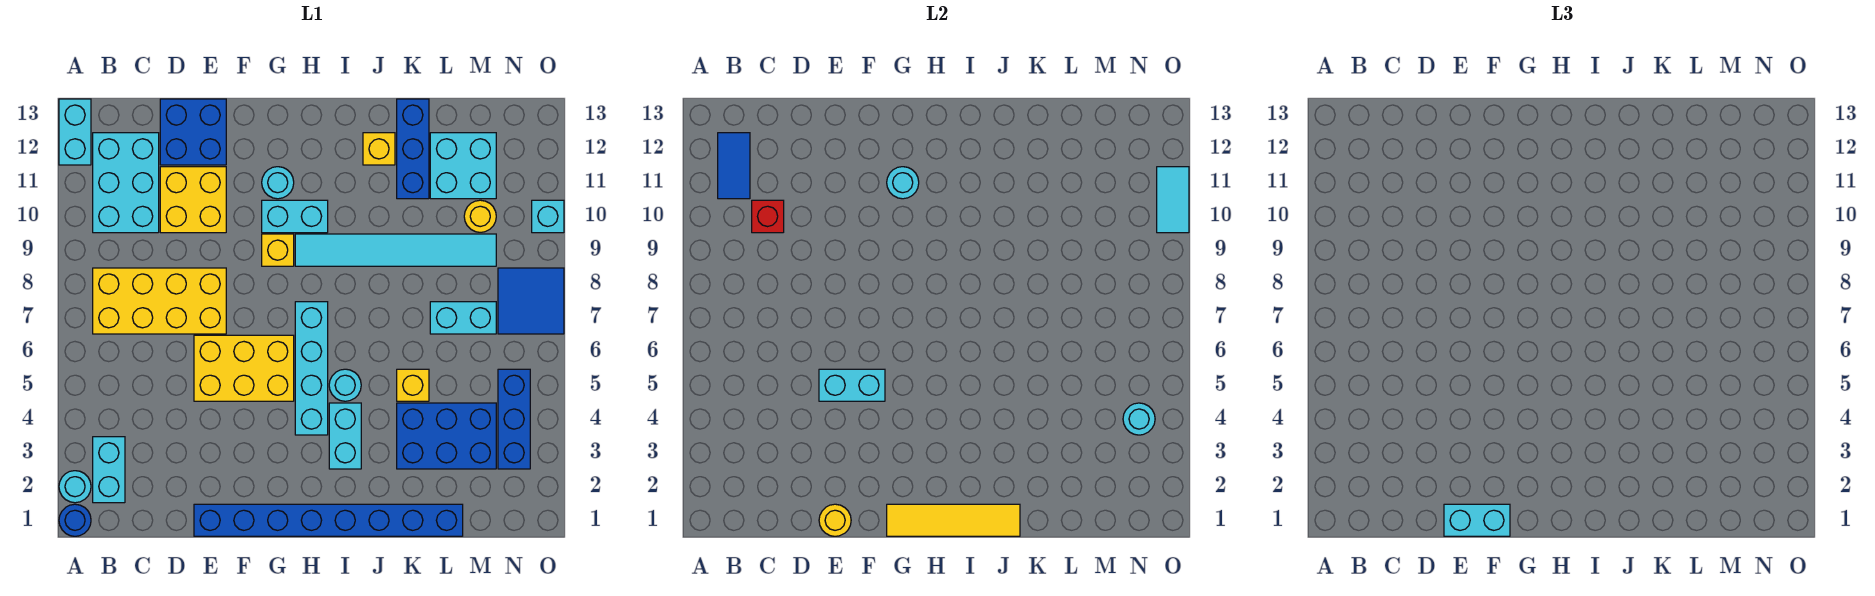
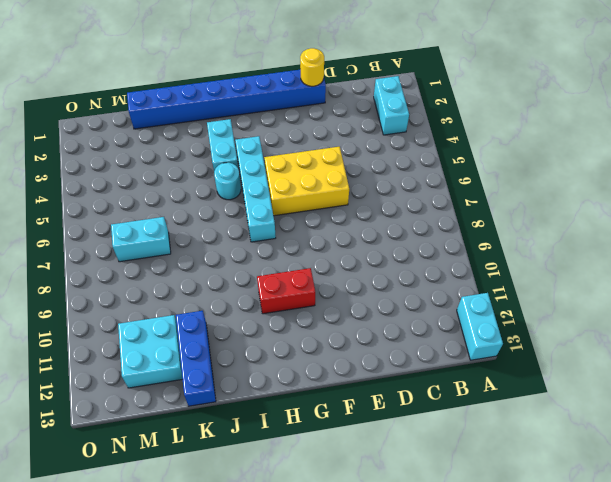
red brick G10:H10 level 1 -> cyan brick G10:H10 level 1
none -> blue round brick A1 level 1
none -> cyan round brick A2 level 1
none -> yellow brick B7:E8 level 1
none -> cyan brick B10:C12 level 1

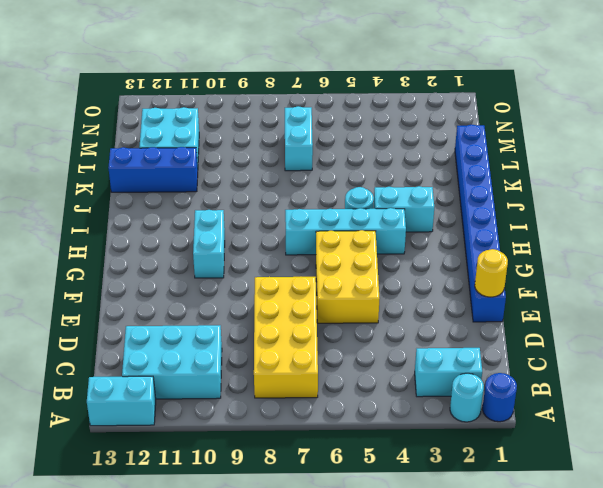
none -> yellow brick D10:E11 level 1
none -> blue brick D12:E13 level 1
none -> yellow brick G9 level 1
none -> cyan round brick G11 level 1

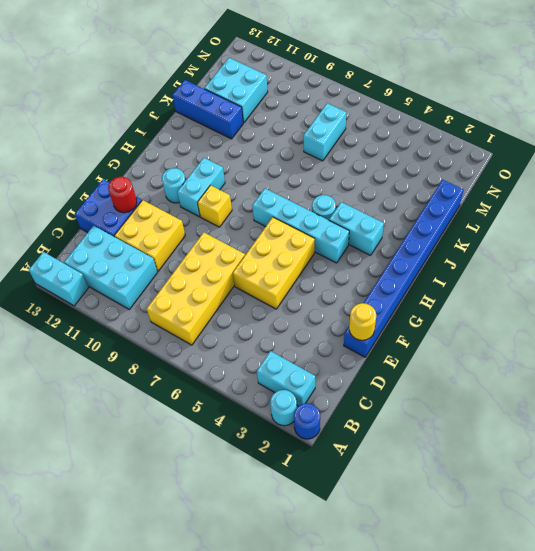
red round brick E12 level 2 -> none
none -> cyan tile H9:M9 level 1
none -> yellow brick J12 level 1
none -> blue brick K3:M4 level 1
none -> yellow brick K5 level 1

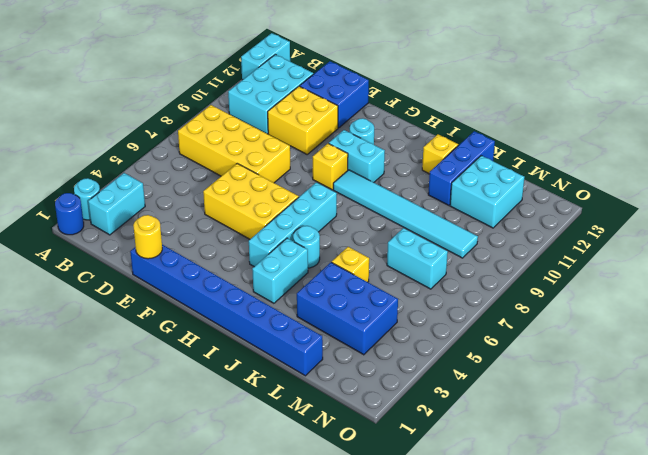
none -> yellow round brick M10 level 1
none -> blue brick N3:N5 level 1
none -> blue tile N7:O8 level 1
none -> cyan brick O10 level 1

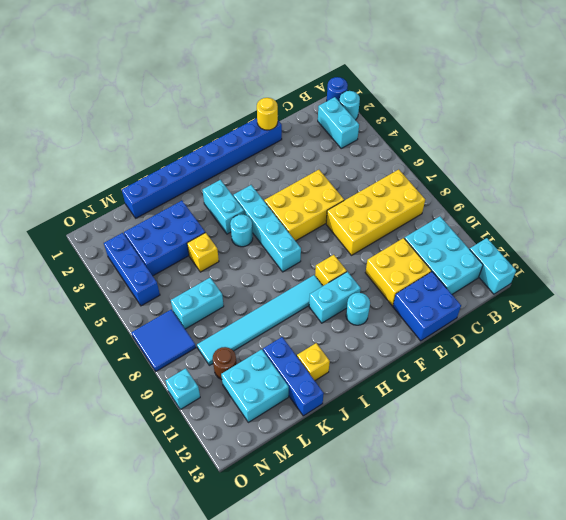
brown round brick M10 level 1 -> yellow round brick M10 level 1
none -> blue tile B11:B12 level 2
none -> red brick C10 level 2
none -> cyan brick E5:F5 level 2
none -> yellow tile G1:J1 level 2

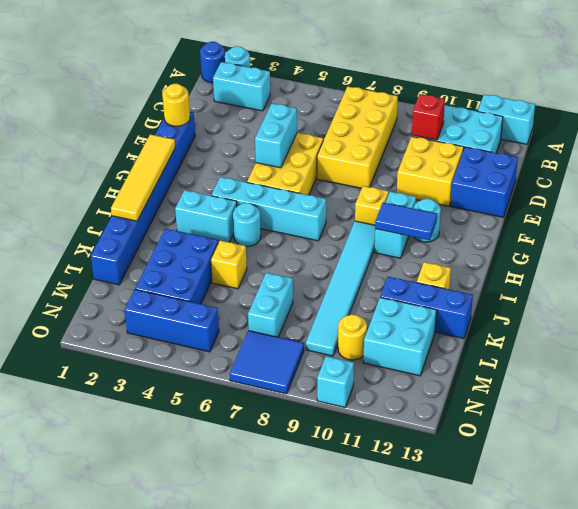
blue tile H10:H11 level 2 -> blue tile B11:B12 level 2
none -> cyan round brick G11 level 2
none -> cyan round brick N4 level 2
none -> cyan tile O10:O11 level 2
none -> cyan brick E1:F1 level 3

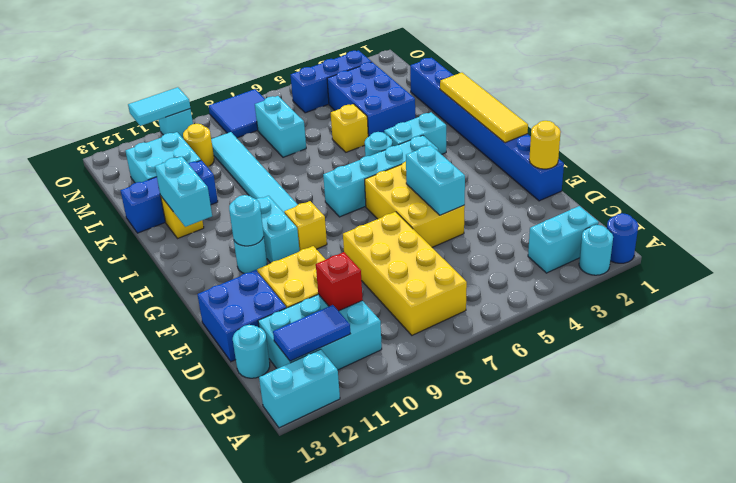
cyan round brick C13 level 1 -> cyan round brick N4 level 2
cyan brick I12:J12 level 2 -> cyan brick E1:F1 level 3

